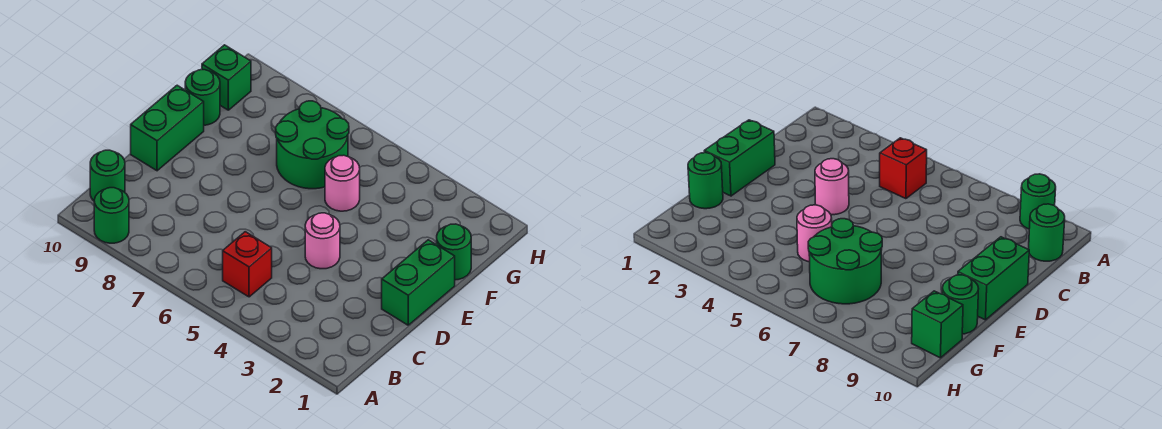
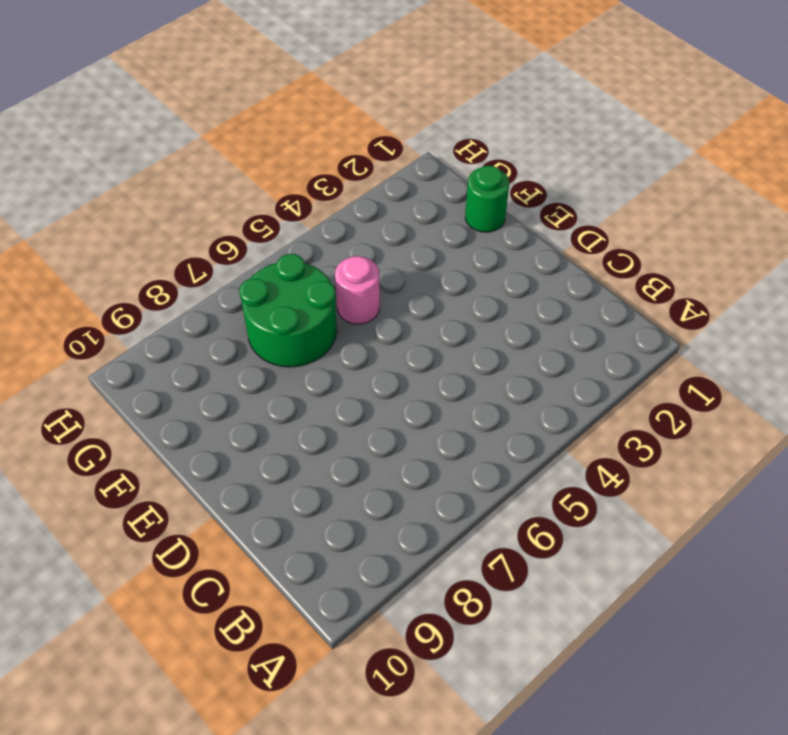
none -> green round brick A9 level 1
none -> red brick B5 level 1

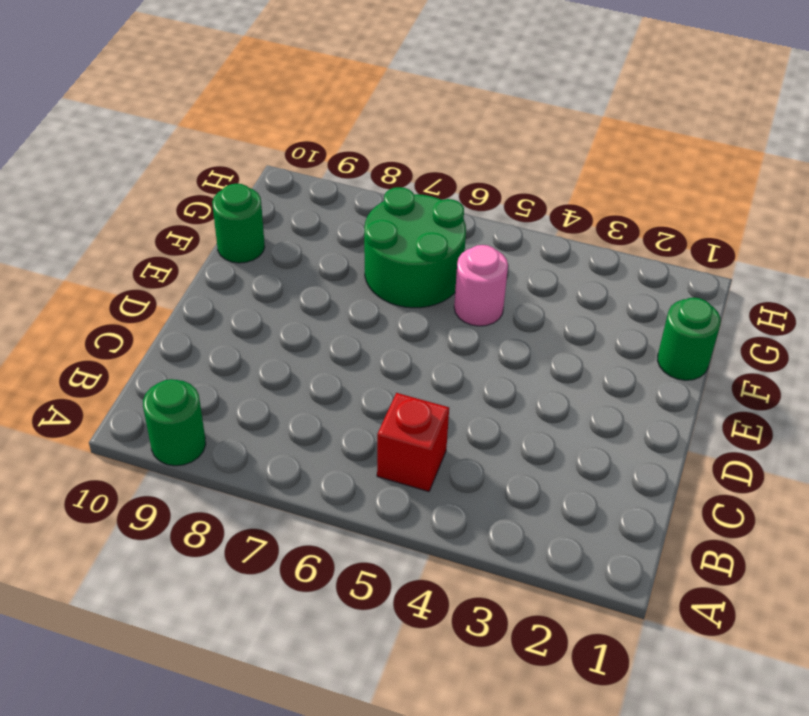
none -> green round brick B10 level 1
none -> green brick D1:E1 level 1

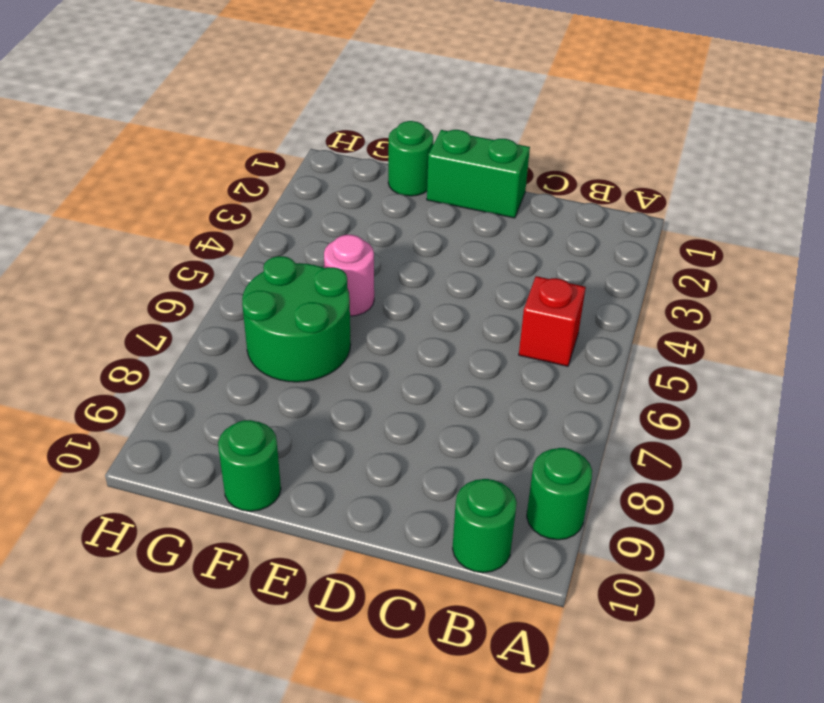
none -> pink round brick D4 level 1
none -> green brick D10:E10 level 1

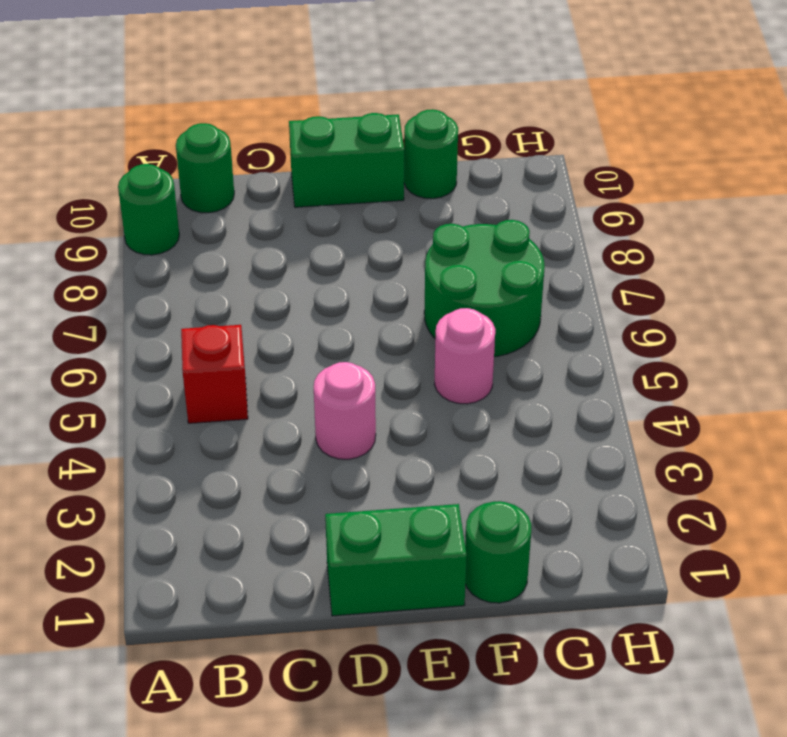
none -> green brick G10 level 1

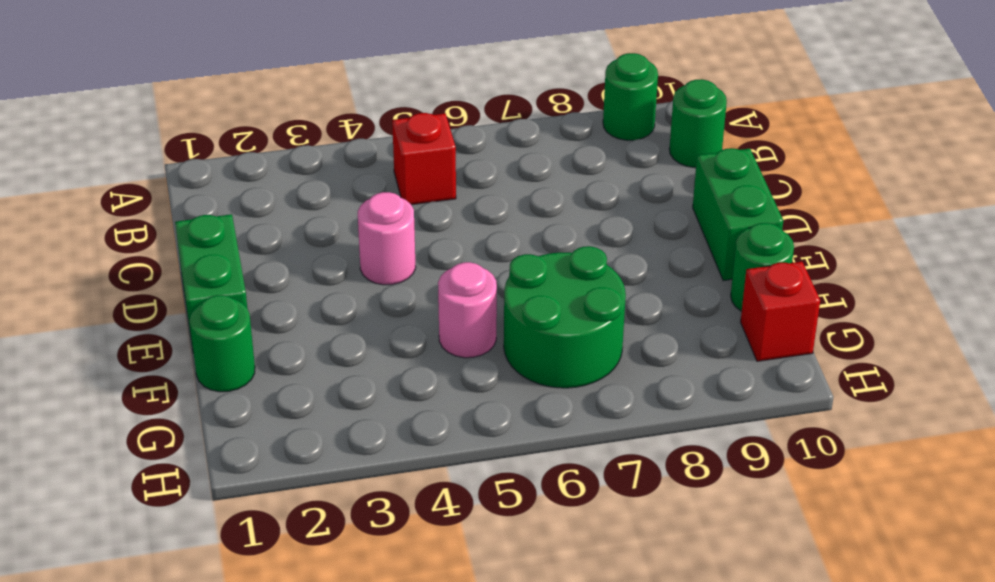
red brick G10 level 1 -> green brick G10 level 1

